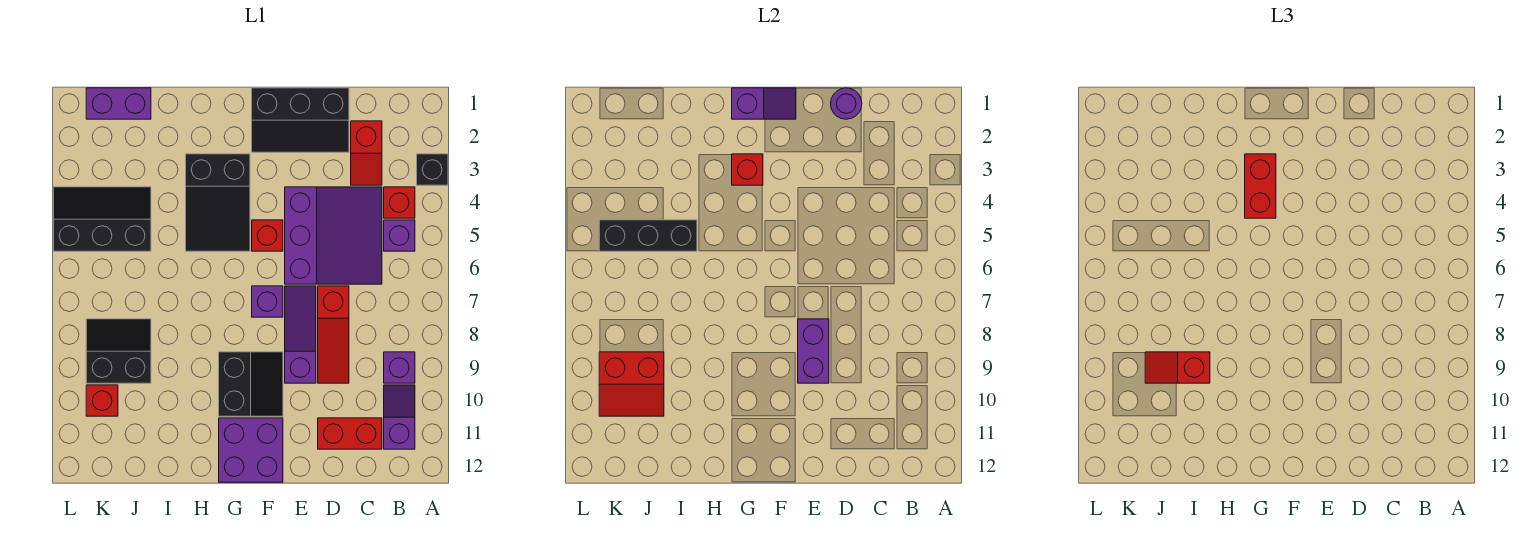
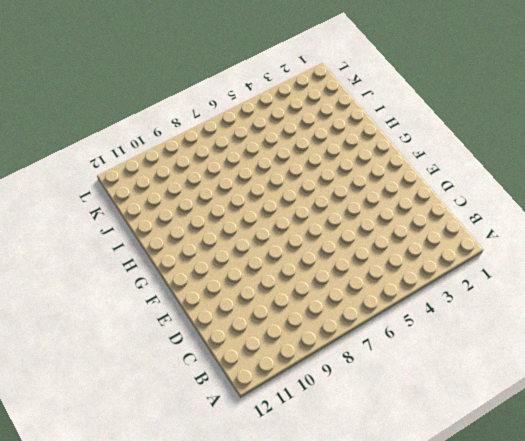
none -> black brick A3 level 1
none -> red brick B4 level 1
none -> purple brick B5 level 1

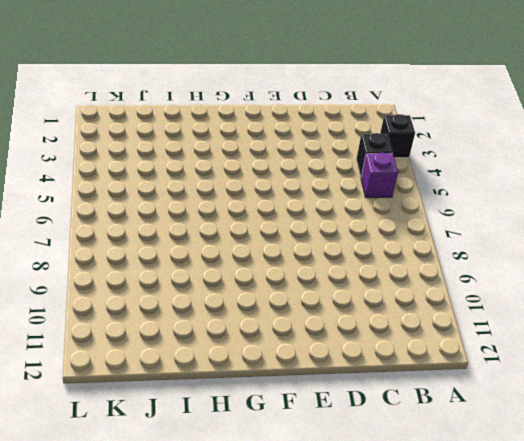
black brick B4 level 1 -> red brick B4 level 1
none -> purple brick B9 level 1
none -> purple slope B10:B11 level 1 top 11
none -> red slope C2:C3 level 1 top 2

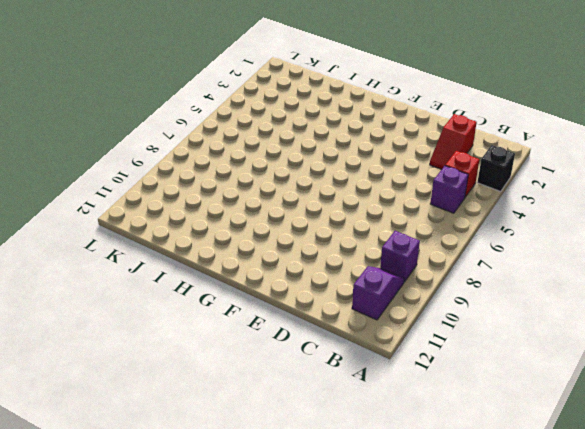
none -> purple slope C4:E6 level 1 top E
none -> red brick C11:D11 level 1
none -> black slope D1:F2 level 1 top 1

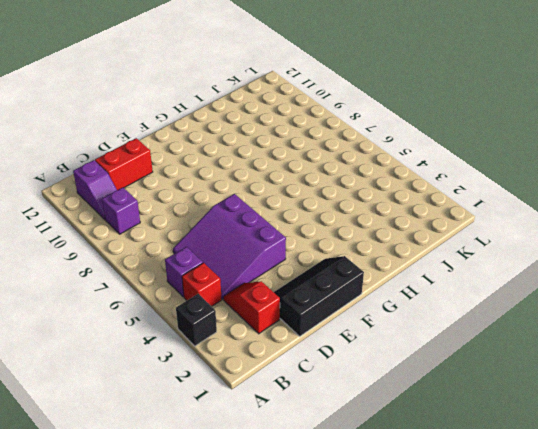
none -> red slope D7:D9 level 1 top 7
none -> purple slope E7:E9 level 1 top 9
none -> red brick F5 level 1

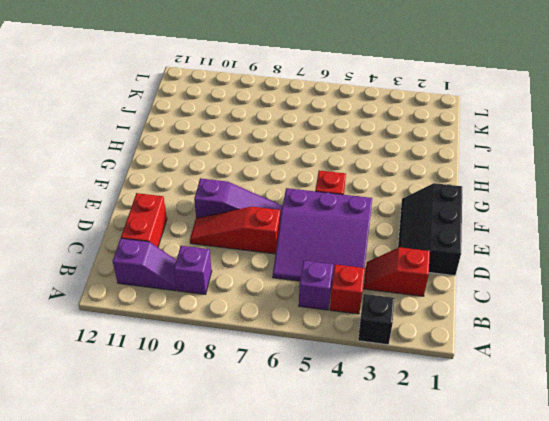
none -> purple brick F7 level 1
none -> black slope F9:G10 level 1 top G
none -> purple brick F11:G12 level 1

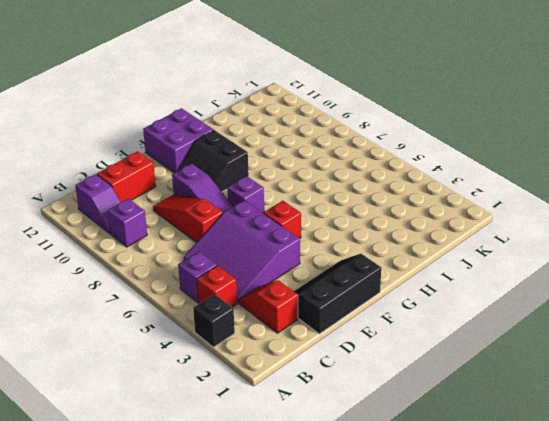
none -> black slope G3:H5 level 1 top 3
none -> purple brick J1:K1 level 1
none -> black slope J4:L5 level 1 top 5

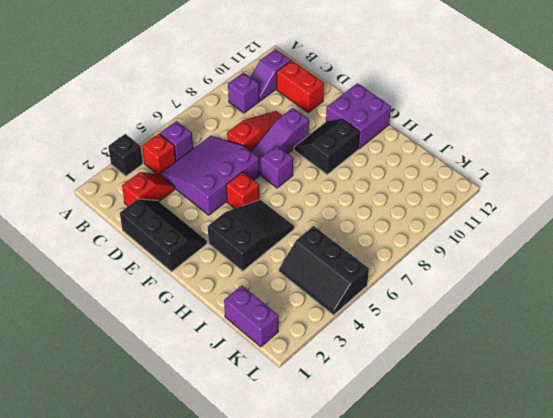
none -> black slope J8:K9 level 1 top 9
none -> red brick K10 level 1
none -> purple round brick D1 level 2

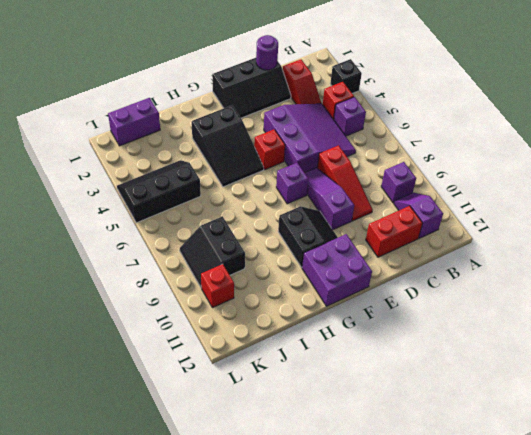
black slope J8:K9 level 1 top J -> black slope J8:K9 level 1 top 9
none -> purple brick E8:E9 level 2
none -> purple slope F1:G1 level 2 top G
none -> red brick G3 level 2

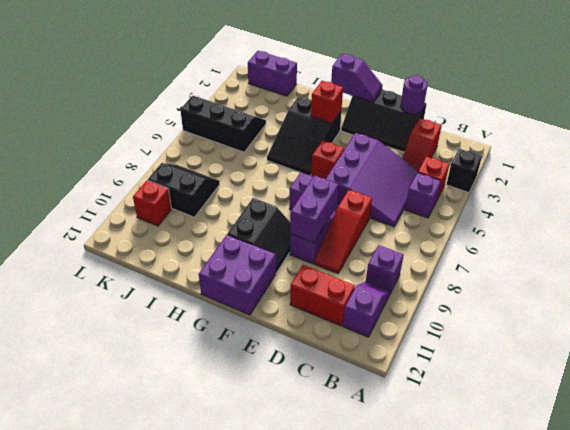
none -> black brick I5:K5 level 2
none -> red slope J9:K10 level 2 top 9
none -> red brick G3:G4 level 3

